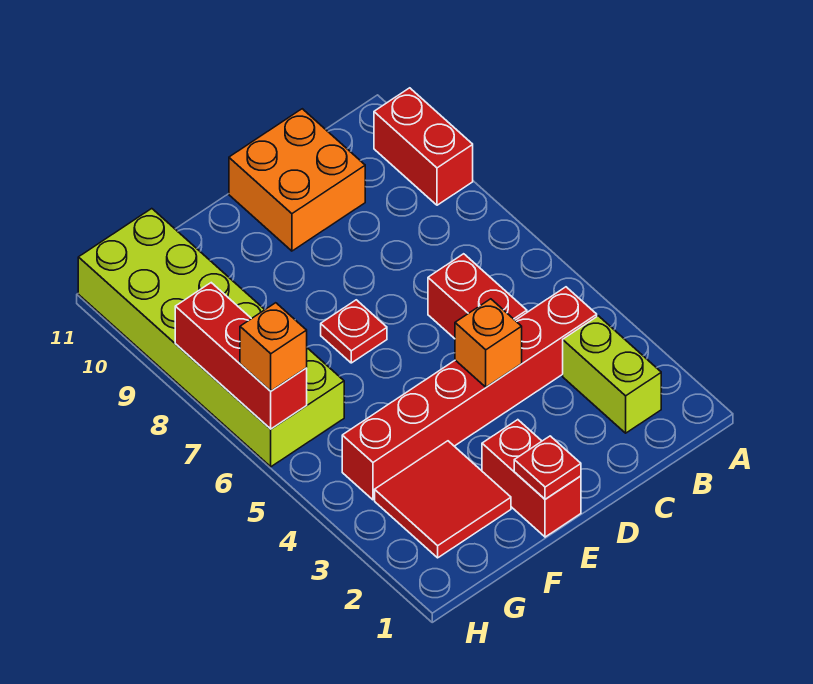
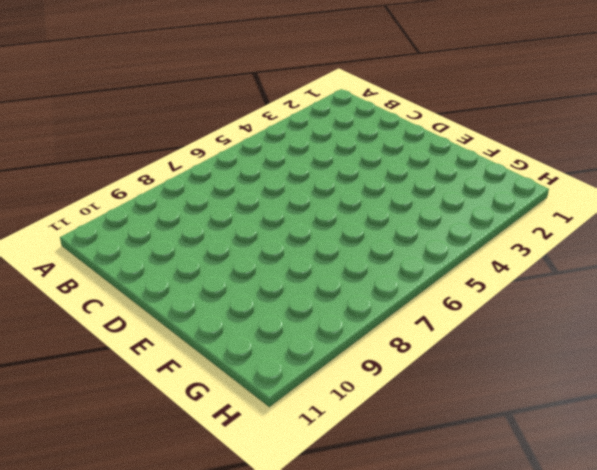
none -> red brick A9:A10 level 1
none -> lime brick B2:B3 level 1
none -> red brick B4:G4 level 1

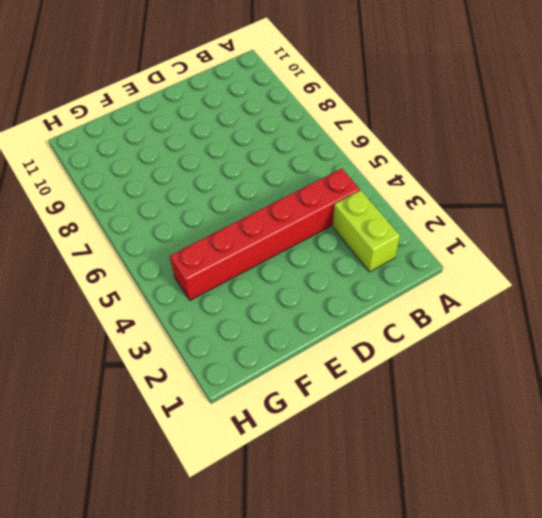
none -> red brick A9:A10 level 1
none -> red brick C5:C6 level 1
none -> orange brick C10:D11 level 1

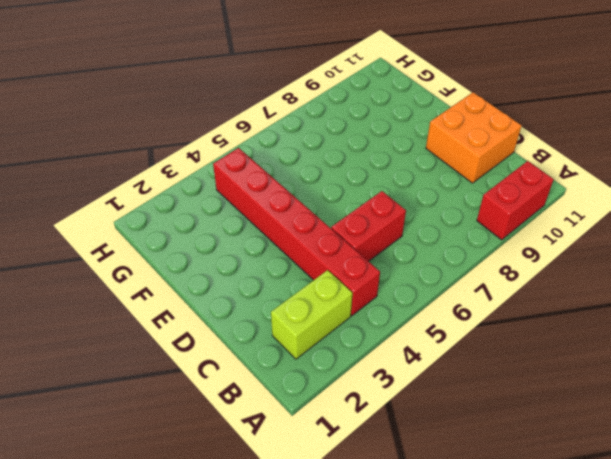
none -> red brick E1:E2 level 1
none -> red plate E7 level 1
none -> red tile F2:G3 level 1

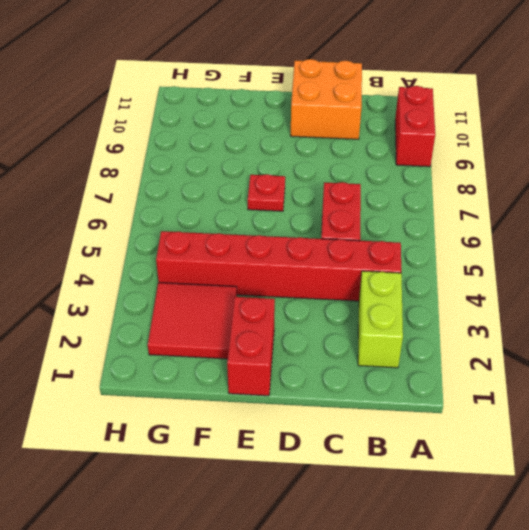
none -> lime brick G6:H11 level 1
none -> orange brick D4 level 2
none -> red plate E1 level 2

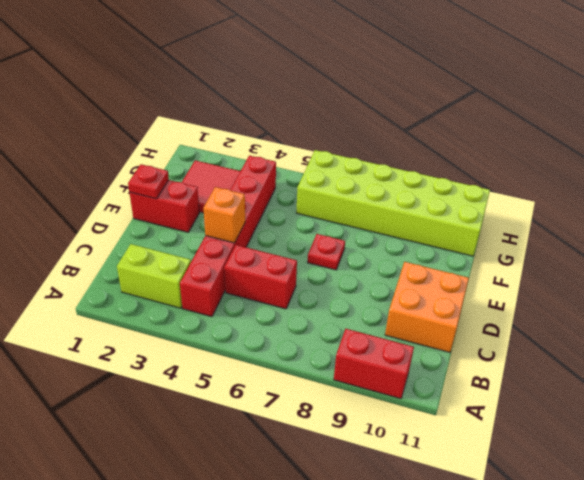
none -> red brick H6:H8 level 2
none -> orange brick H6 level 3

